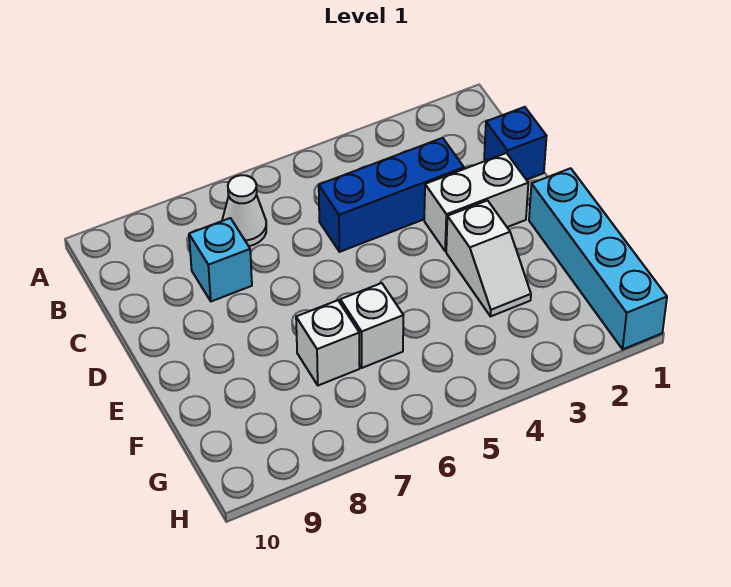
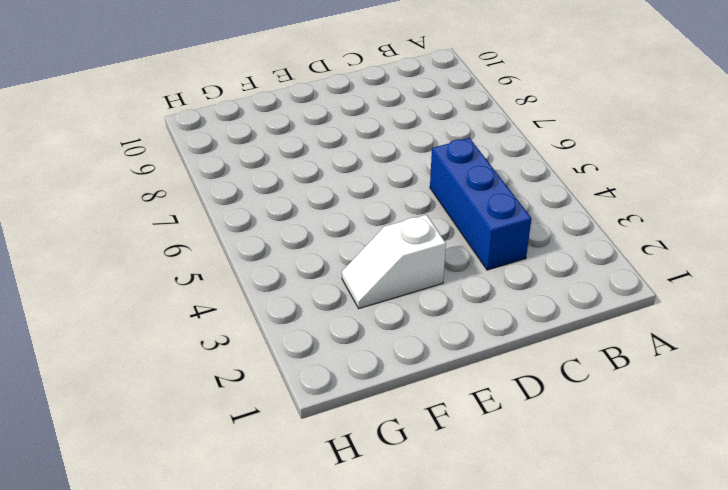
none -> white cone B7 level 1
none -> blue brick C1 level 1

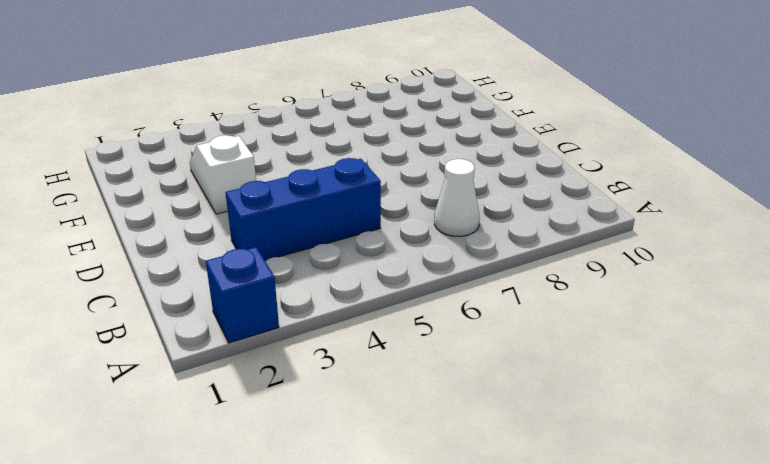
blue brick A2 level 1 -> blue brick C1 level 1
none -> cyan brick C8 level 1
none -> white brick D2:D3 level 1

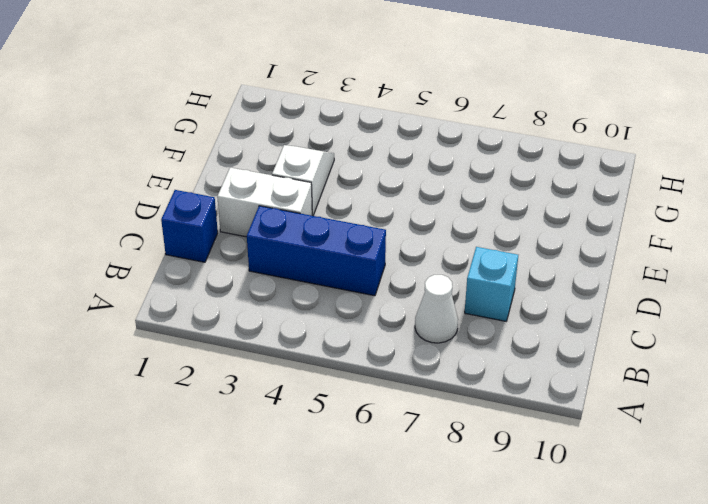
none -> cyan brick E1:H1 level 1
none -> white brick F6 level 1

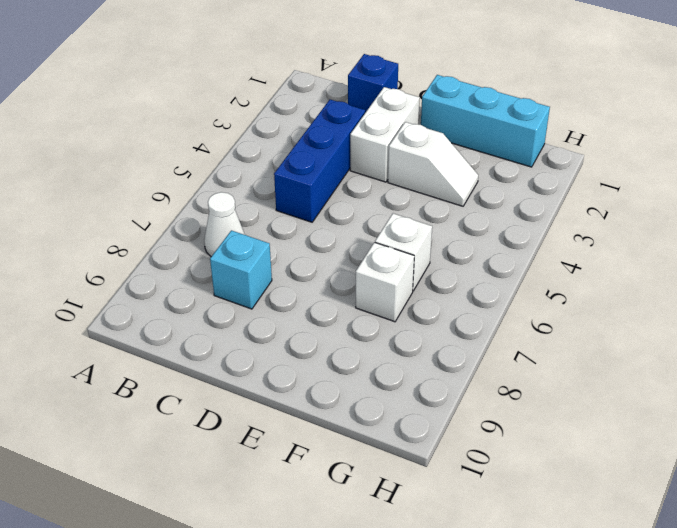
cyan brick E1:G1 level 1 -> cyan brick E1:H1 level 1

